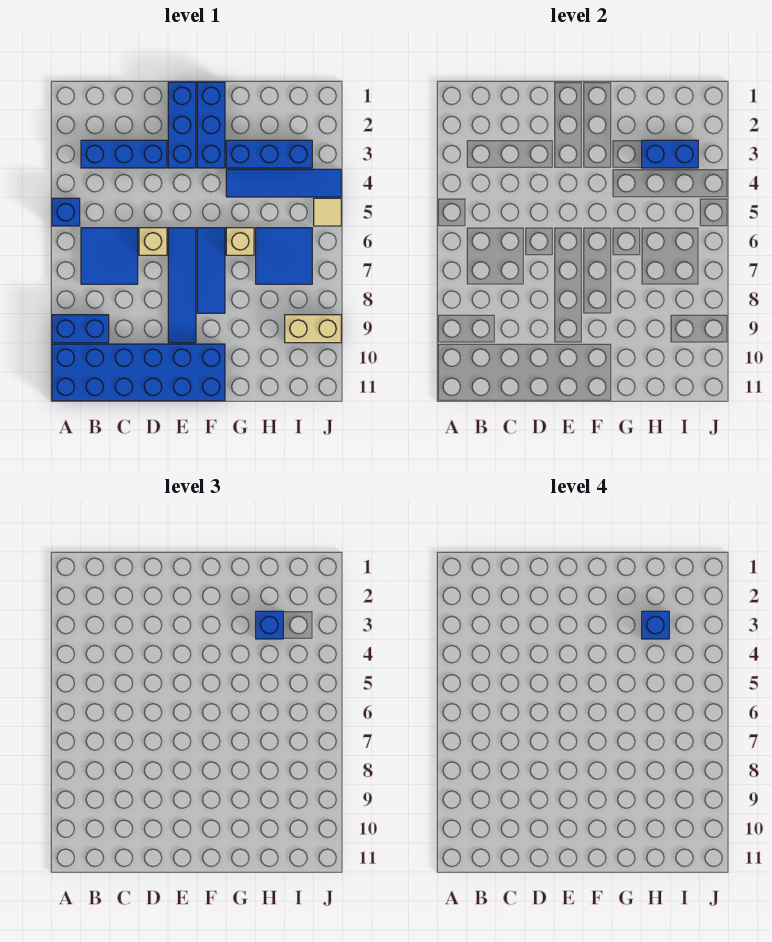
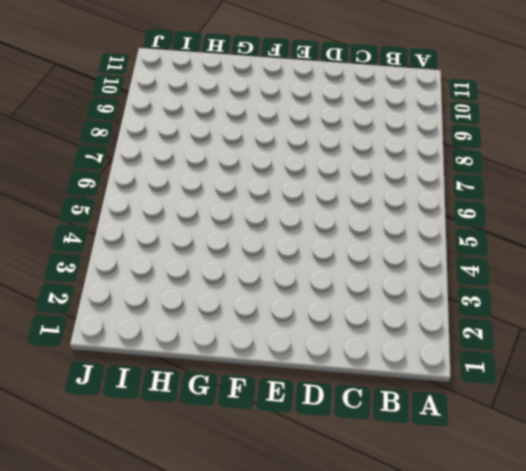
none -> blue brick A5 level 1
none -> blue brick A9:B9 level 1
none -> blue brick A10:F11 level 1

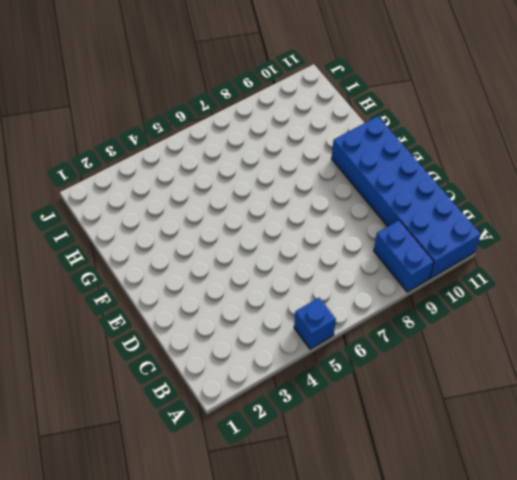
none -> blue brick B3:D3 level 1
none -> blue tile B6:C7 level 1
none -> tan brick D6 level 1

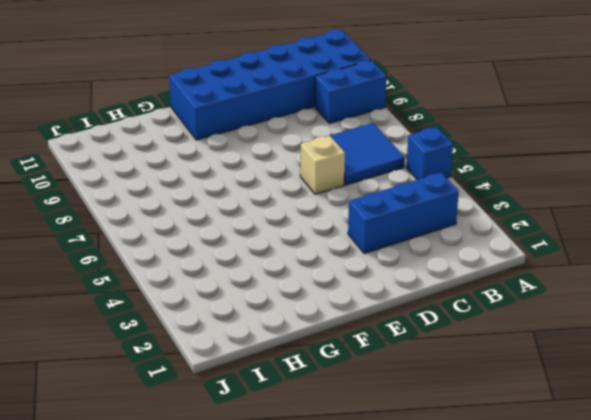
none -> blue brick E1:E3 level 1
none -> blue tile E6:E9 level 1
none -> blue brick F1:F3 level 1

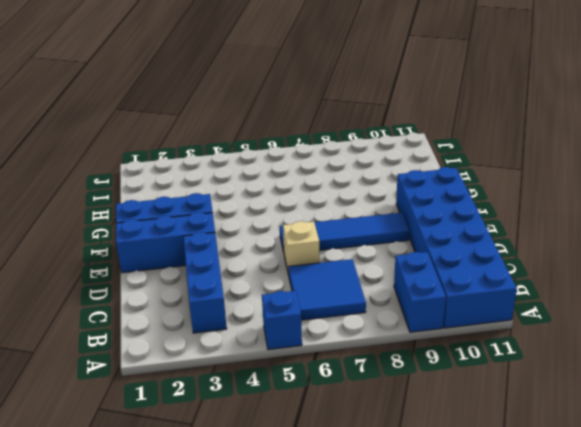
none -> blue tile F6:F8 level 1
none -> blue brick G3:I3 level 1
none -> blue tile G4:J4 level 1

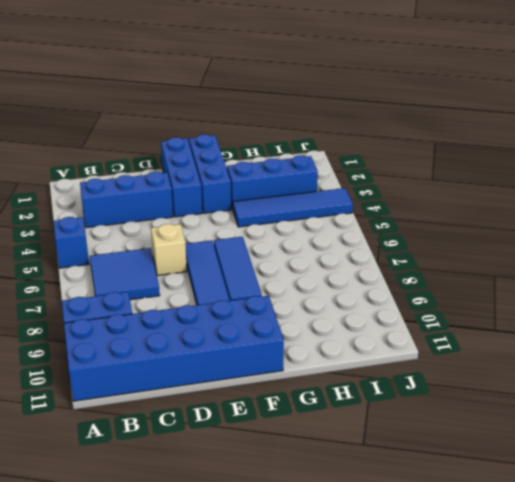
none -> tan brick G6 level 1
none -> blue tile H6:I7 level 1
none -> tan brick I9:J9 level 1

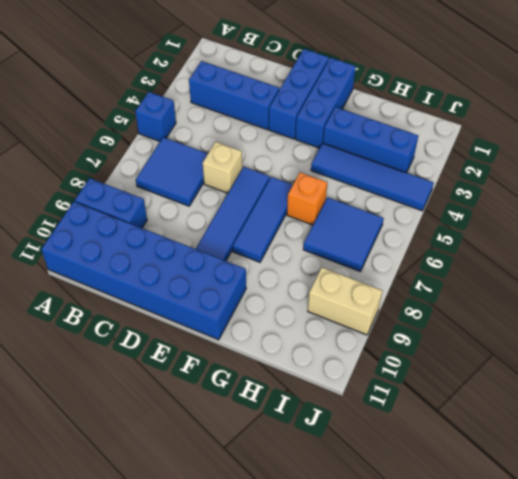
orange brick G6 level 1 -> tan brick G6 level 1
none -> tan tile J5 level 1
none -> blue brick H3:I3 level 2
none -> blue brick H3 level 3

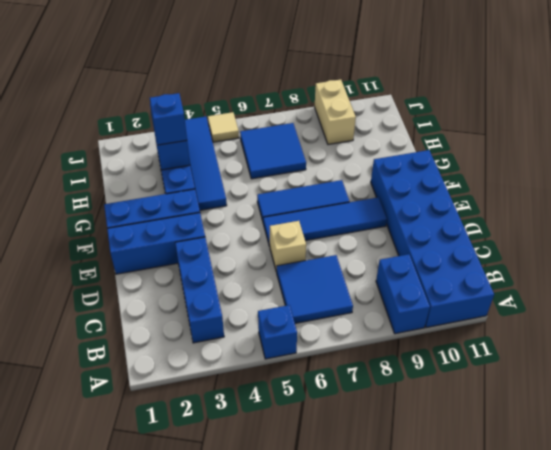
none -> tan brick G6 level 1
none -> blue brick H3 level 4

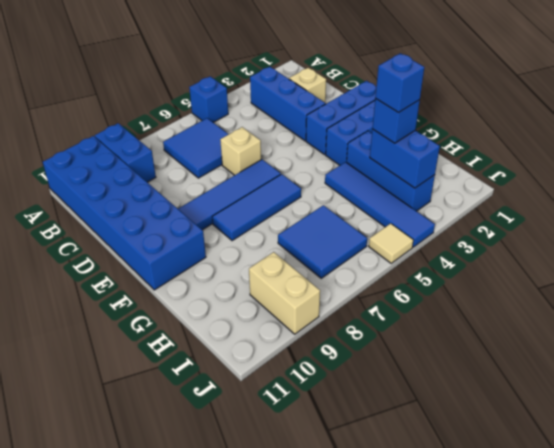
tan brick C2 level 1 -> tan brick G6 level 1

